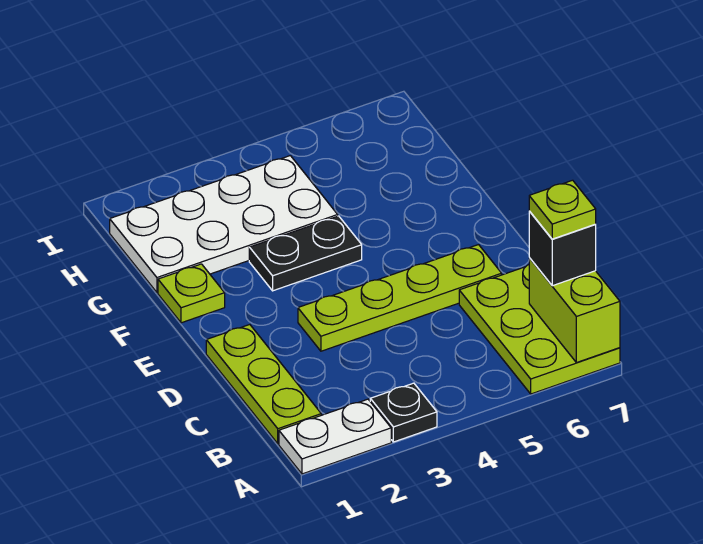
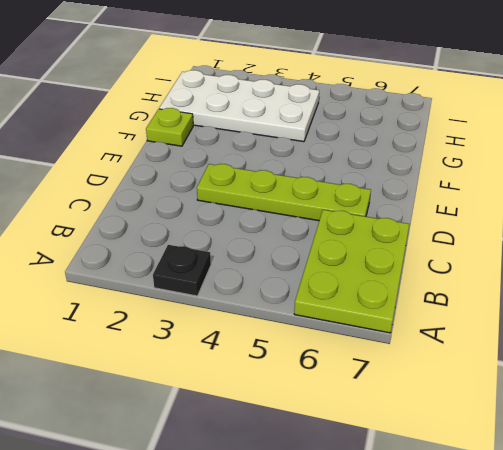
none -> white plate A1:A2 level 1
none -> lime plate B1:D1 level 1

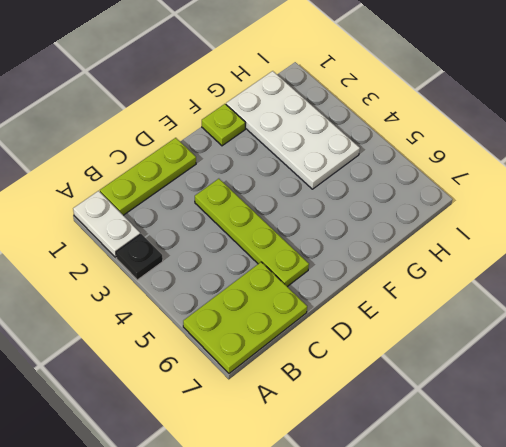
none -> black plate F3:F4 level 1
none -> lime brick A7:B7 level 2

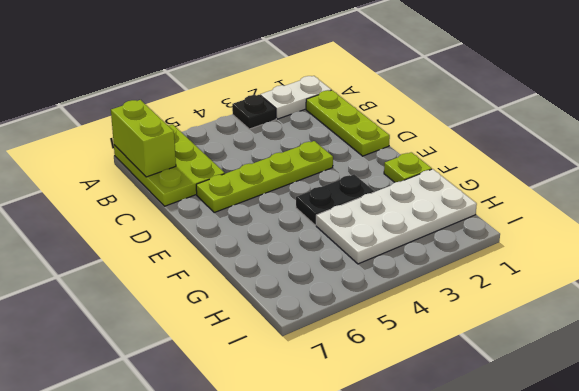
none -> black brick B7 level 3
none -> lime plate B7 level 4

